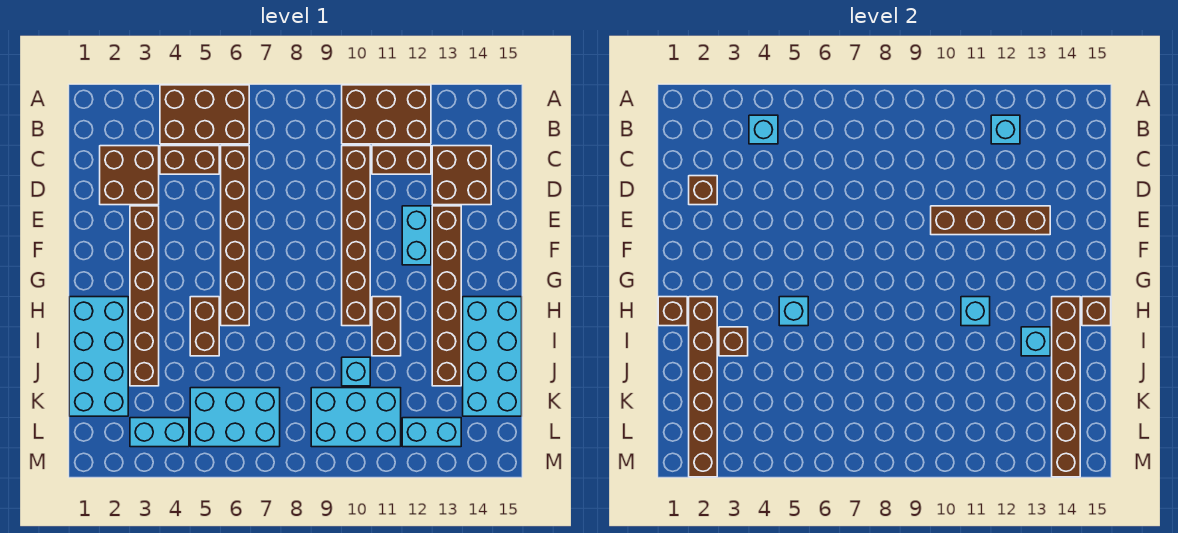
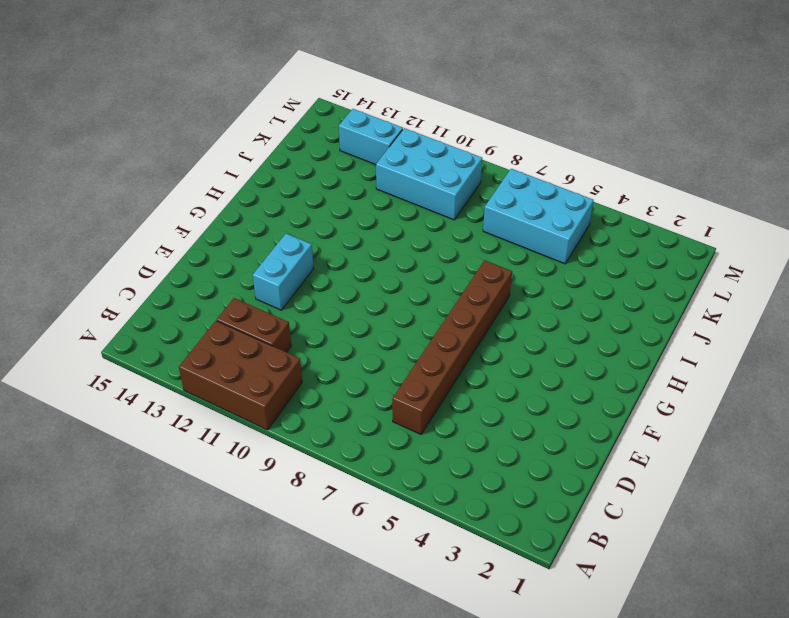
none -> brown brick A4:B6 level 1
none -> brown brick C2:D3 level 1
none -> brown brick C4:C5 level 1
none -> brown brick C10:H10 level 1

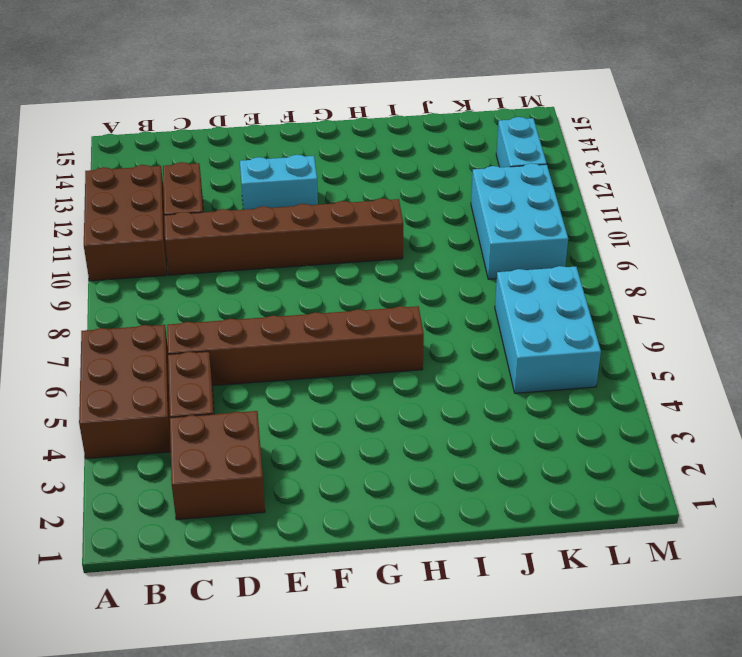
none -> brown brick C13:D14 level 1
none -> brown brick E3:J3 level 1
none -> brown brick E13:J13 level 1
none -> cyan brick H1:K2 level 1

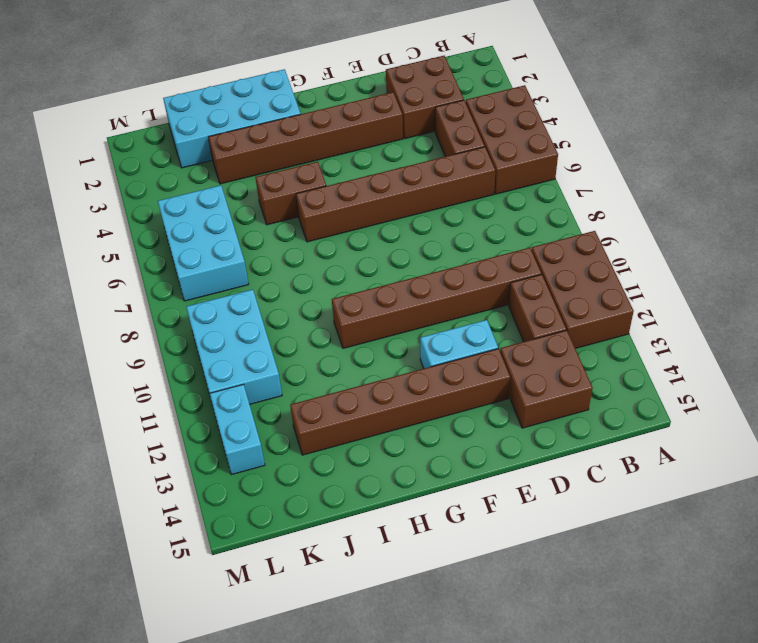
none -> brown brick H11:I11 level 1
none -> cyan brick H14:K15 level 1
none -> cyan brick J10 level 1
none -> cyan brick L3:L4 level 1

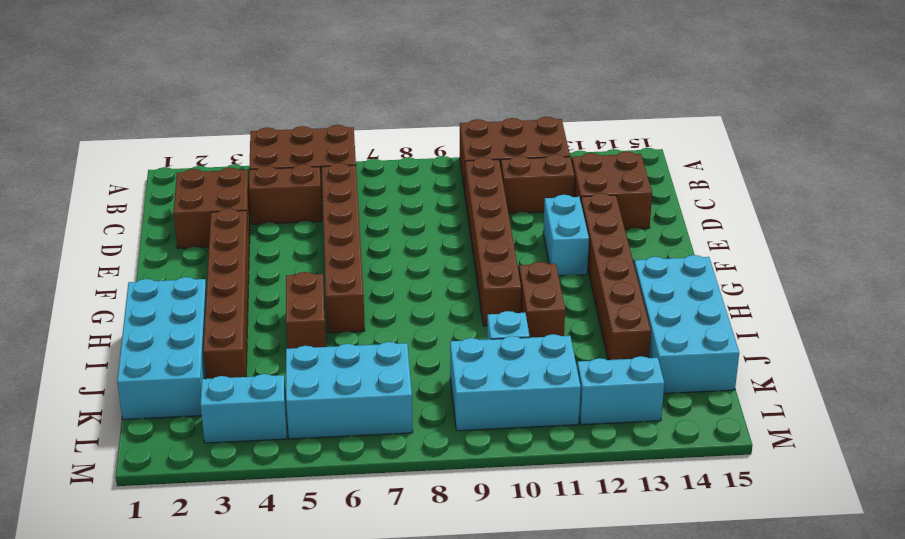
none -> cyan brick B4 level 2
none -> cyan brick B12 level 2
none -> brown brick D2 level 2
none -> brown brick E10:E13 level 2

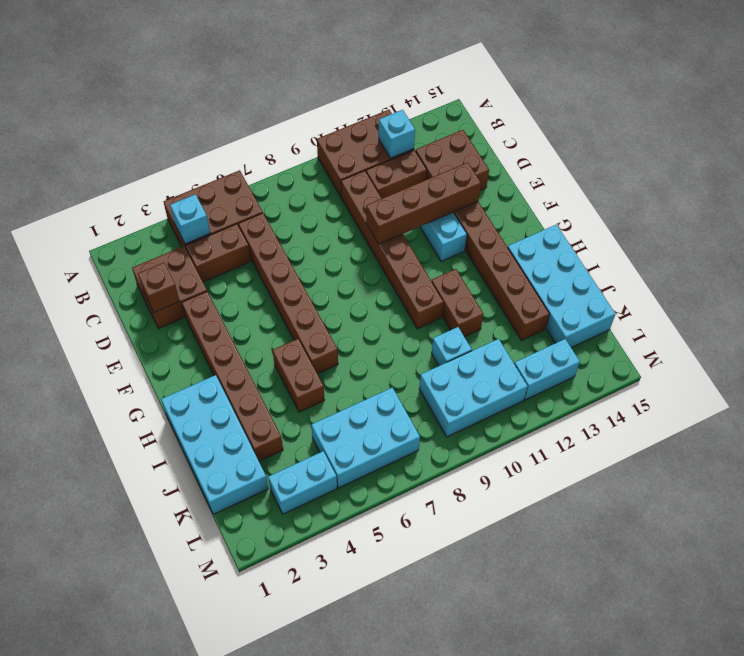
none -> brown brick H1 level 2
none -> brown brick H2:M2 level 2
none -> cyan brick H5 level 2
none -> cyan brick H11 level 2

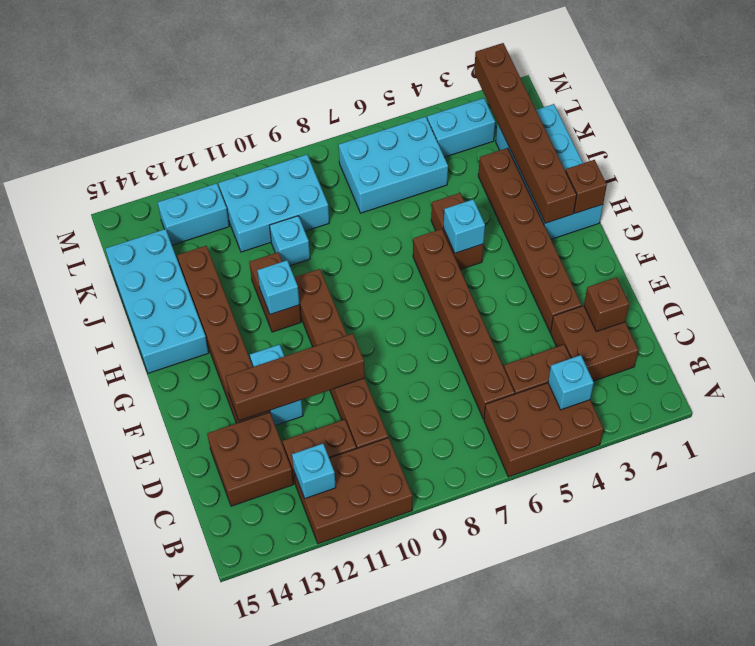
none -> brown brick H14:M14 level 2
none -> brown brick H15 level 2
none -> brown brick I3 level 2
none -> cyan brick I13 level 2

